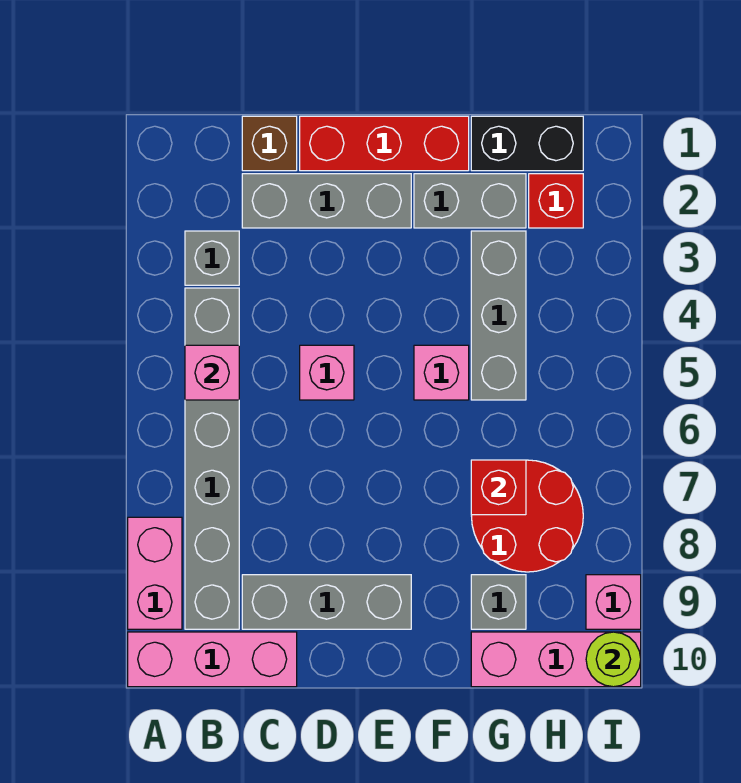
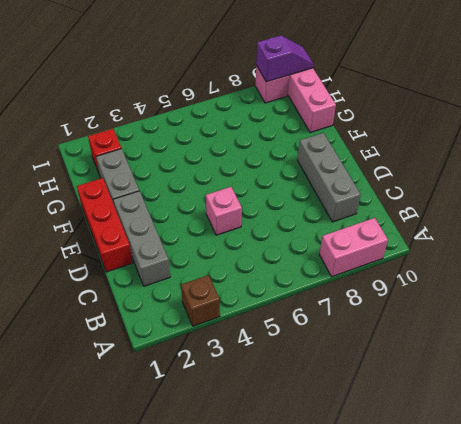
brown brick A3 level 1 -> brown brick C1 level 1
purple slope I9:I10 level 2 top 9 -> lime round brick I10 level 2
none -> pink brick A10:C10 level 1
none -> grey brick B3 level 1
none -> grey brick B4:B9 level 1

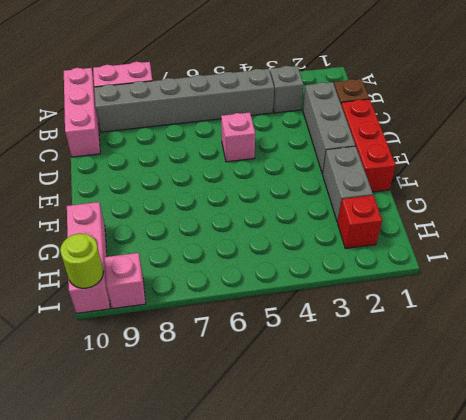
none -> grey brick C9:E9 level 1
none -> pink brick F5 level 1
none -> black brick G1:H1 level 1

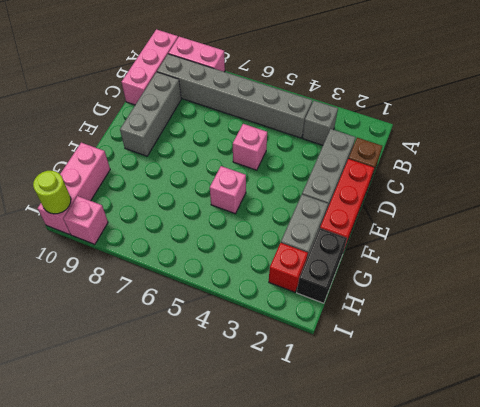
none -> grey brick G3:G5 level 1
none -> red round brick G7:H8 level 1
none -> grey brick G9 level 1

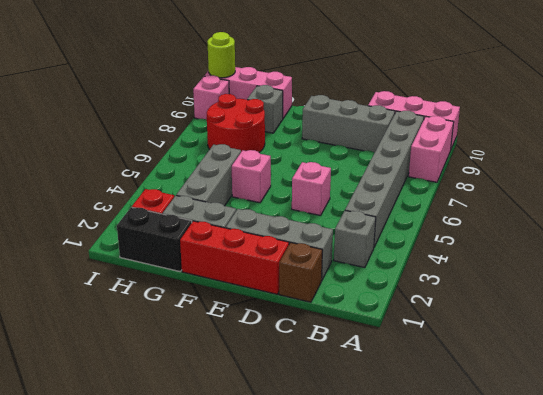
none -> pink brick B5 level 2
none -> red brick G7 level 2

